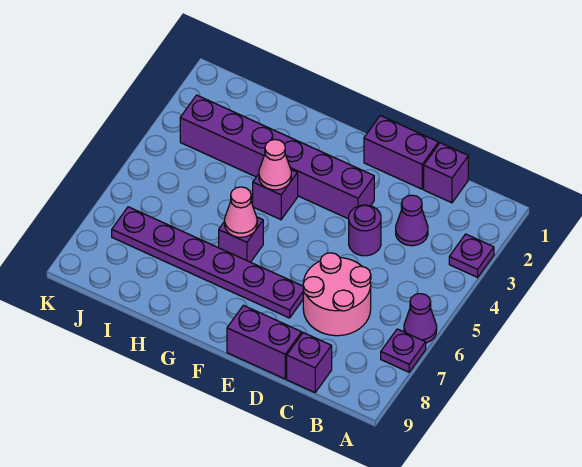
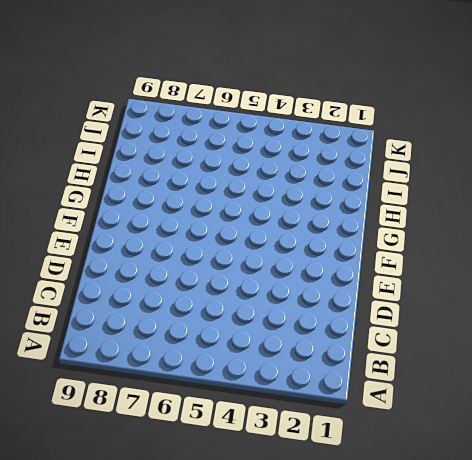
none -> purple plate A3 level 1
none -> purple cone A6 level 1
none -> purple plate A7 level 1

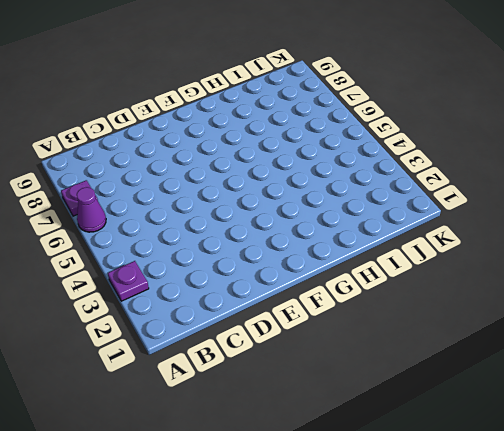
none -> purple brick C1 level 1
none -> purple cone C3 level 1
none -> pink round brick C6:D7 level 1

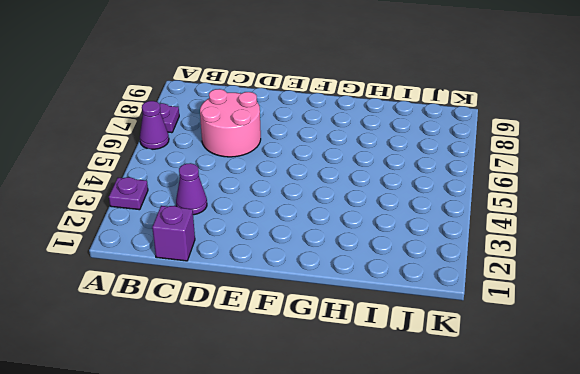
none -> purple brick C9 level 1
none -> purple brick D1:E1 level 1
none -> purple round brick D4 level 1

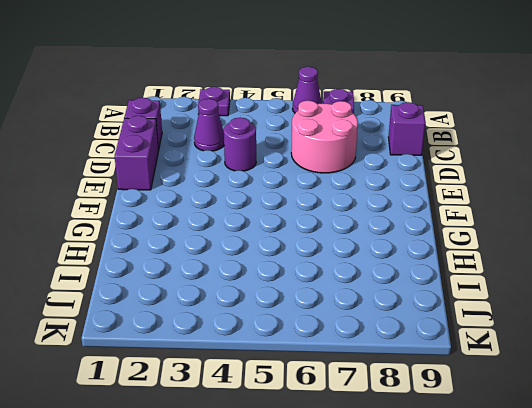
none -> purple brick D9:E9 level 1
none -> purple brick E3:J3 level 1
none -> purple plate E7:J7 level 1

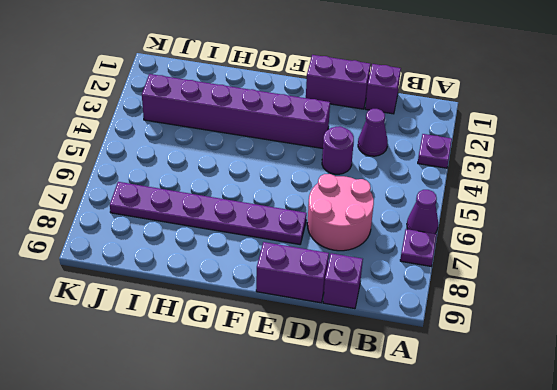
none -> purple brick G4 level 1
none -> purple brick G6 level 1
none -> pink cone G4 level 2

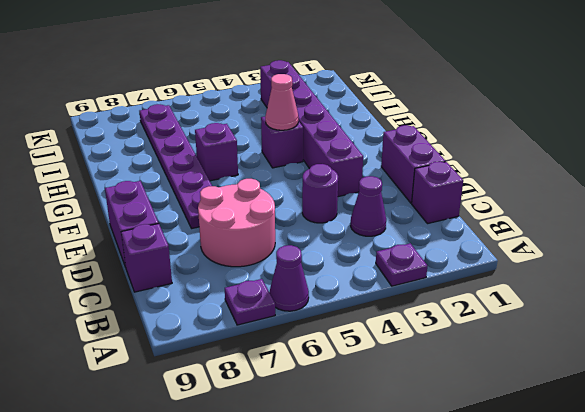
none -> pink cone G6 level 2

